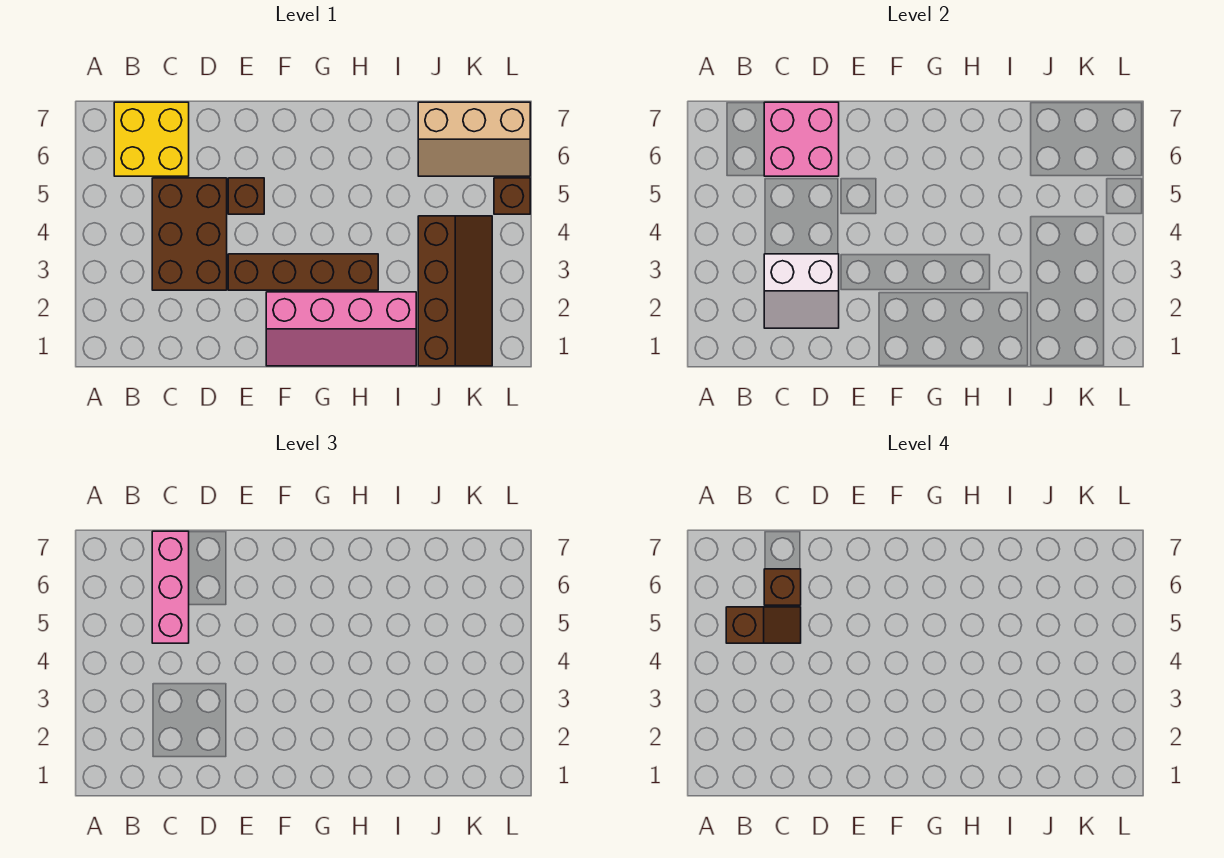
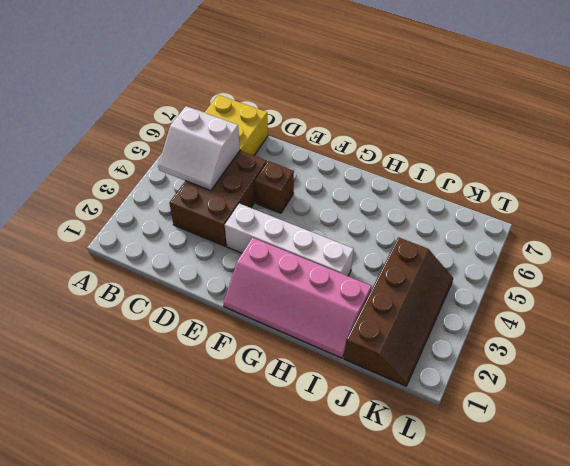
white slope B4:C5 level 2 top 5 -> white slope C2:D3 level 2 top 3
white brick E3:H3 level 1 -> brown brick E3:H3 level 1
none -> tan slope J6:L7 level 1 top 7
none -> brown brick L5 level 1
none -> pink brick C6:D7 level 2

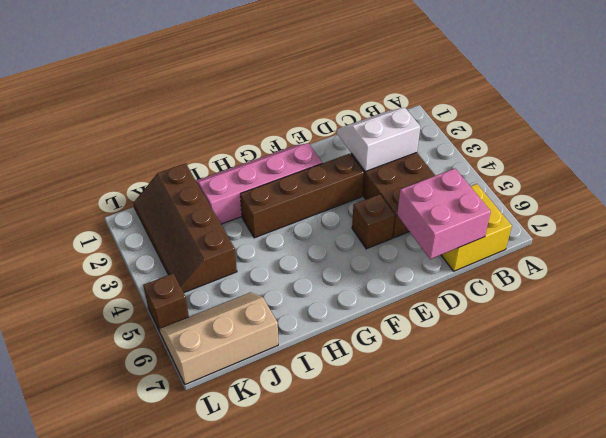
none -> pink brick C5:C7 level 3
none -> brown slope B5:C5 level 4 top B
none -> brown brick C6 level 4

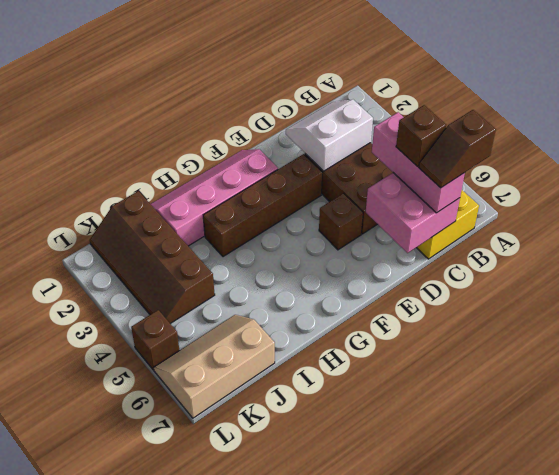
brown slope B7:C7 level 4 top B -> brown slope B5:C5 level 4 top B

